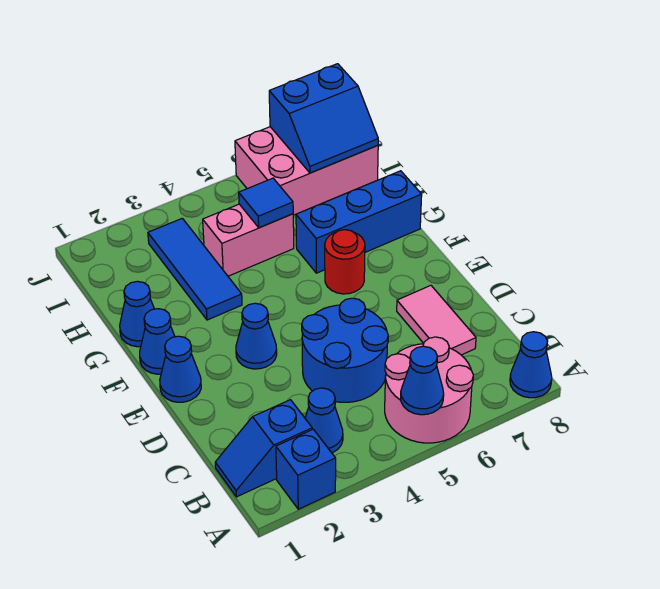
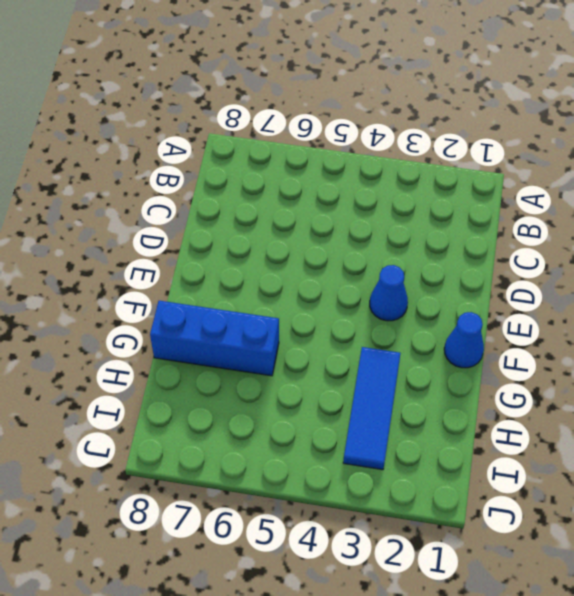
none -> blue brick A2 level 1
none -> pink round brick A5:B6 level 1
none -> blue cone A8 level 1

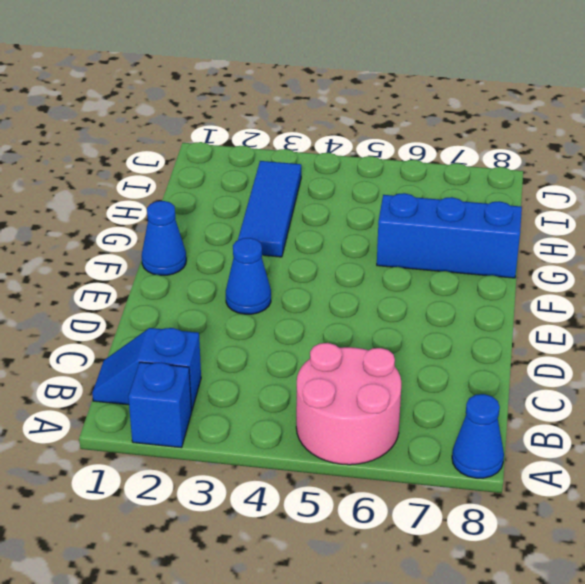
none -> blue cone B3 level 1
none -> blue round brick C4:D5 level 1
none -> pink tile C7:D7 level 1

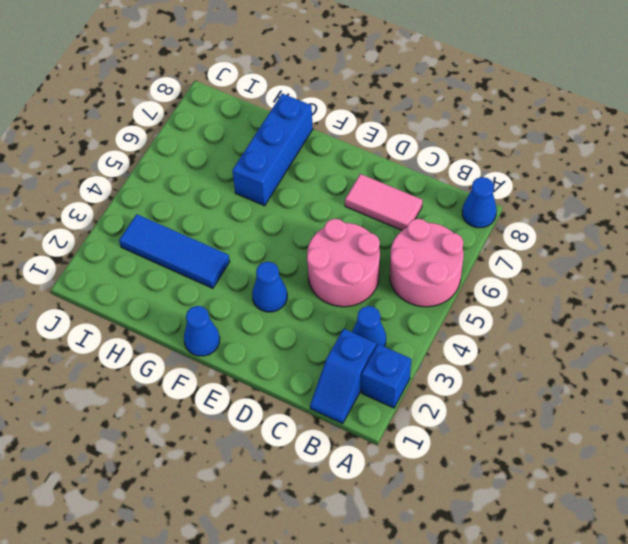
pink round brick C4:D5 level 1 -> blue round brick C4:D5 level 1
none -> blue cone E1 level 1
none -> red round brick F6 level 1
none -> blue cone G1 level 1

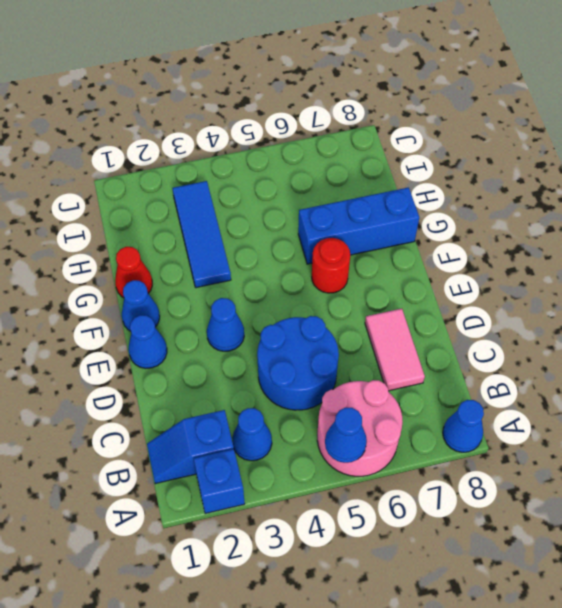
red cone G1 level 1 -> blue cone G1 level 1
none -> pink brick H4:H5 level 1
none -> pink brick I6:J8 level 1
none -> blue tile H5 level 2

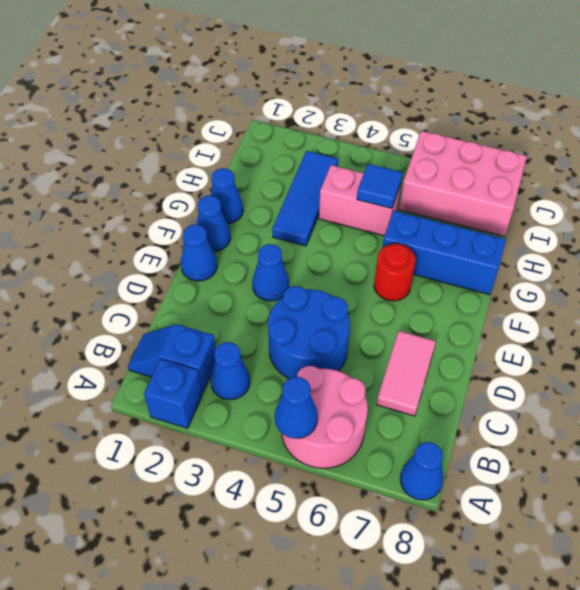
none -> blue slope I7:J8 level 2 top J

